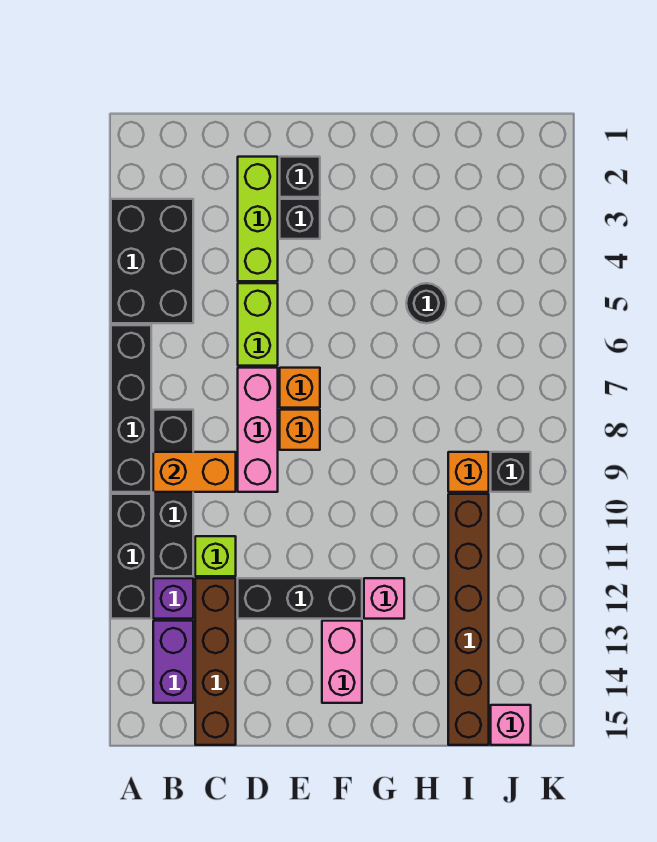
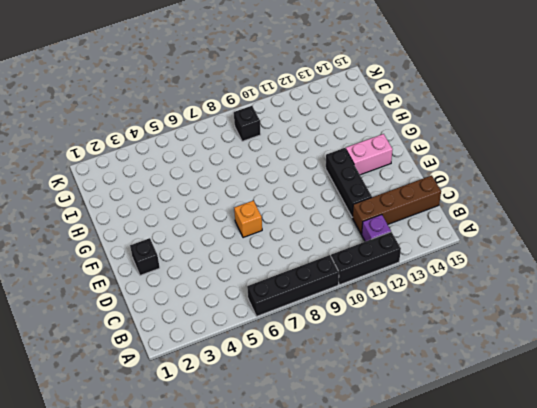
none -> black brick A3:B5 level 1
none -> black brick B8:B11 level 1
none -> purple brick B13:B14 level 1

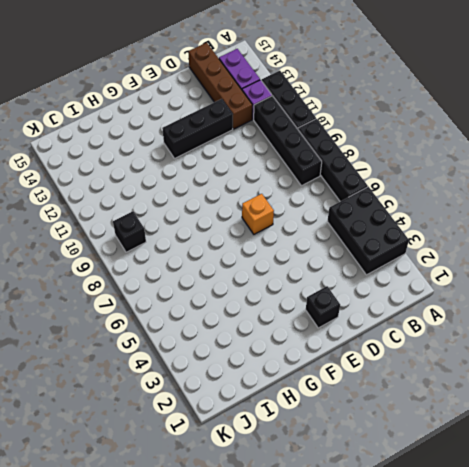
none -> lime brick C11 level 1
none -> lime brick D2:D4 level 1
none -> lime brick D5:D6 level 1

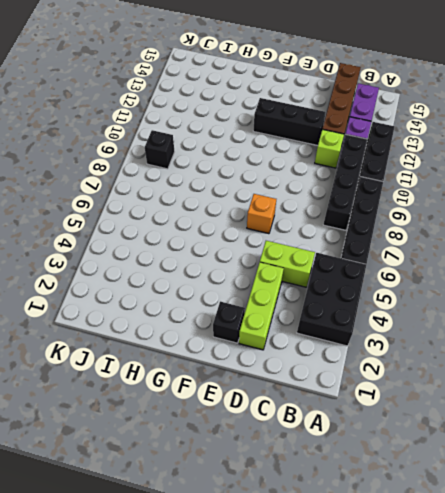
lime brick C5:D5 level 1 -> lime brick D5:D6 level 1
none -> pink brick D7:D9 level 1
none -> black brick E3 level 1
none -> orange brick E8 level 1

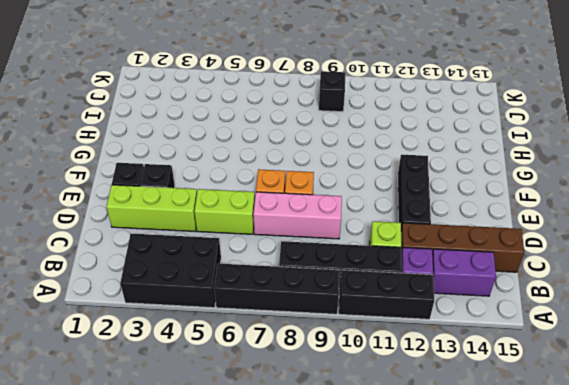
none -> pink brick F13:F14 level 1
none -> pink brick G12 level 1
none -> black round brick H5 level 1

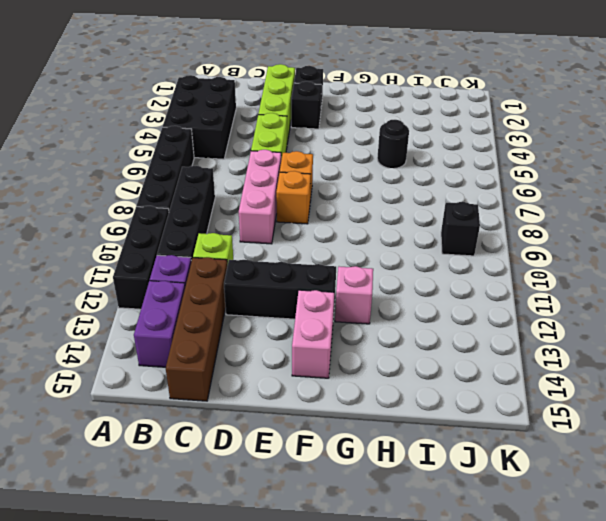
none -> orange brick I9 level 1
none -> brown brick I10:I15 level 1
none -> pink brick J15 level 1

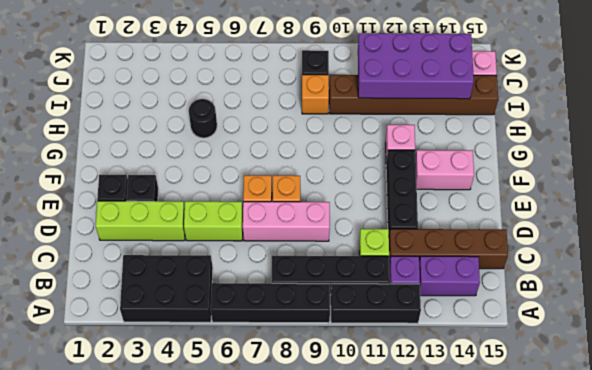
purple brick I11:J14 level 2 -> none
none -> orange brick B9:C9 level 2

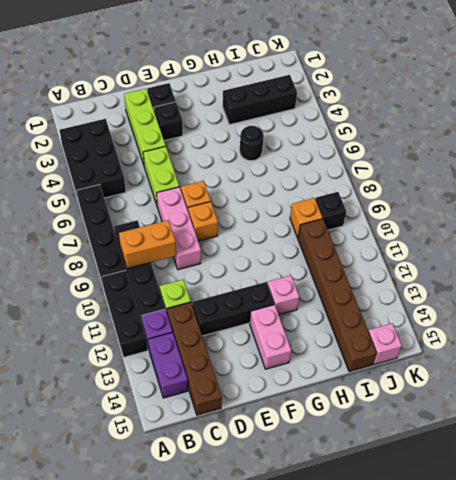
black brick H3:J3 level 1 -> none

